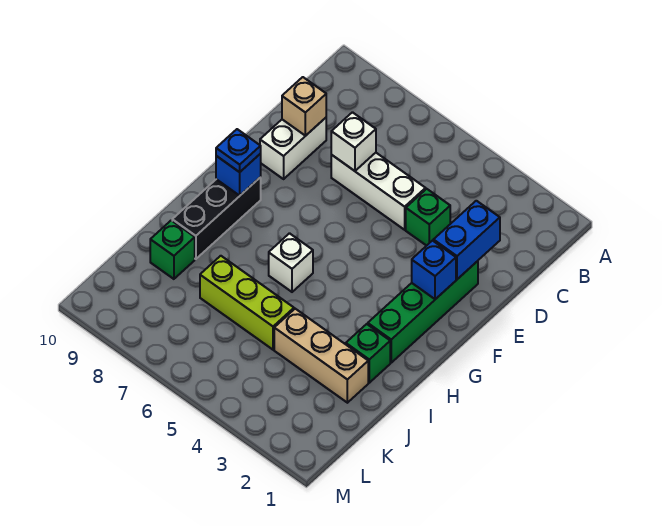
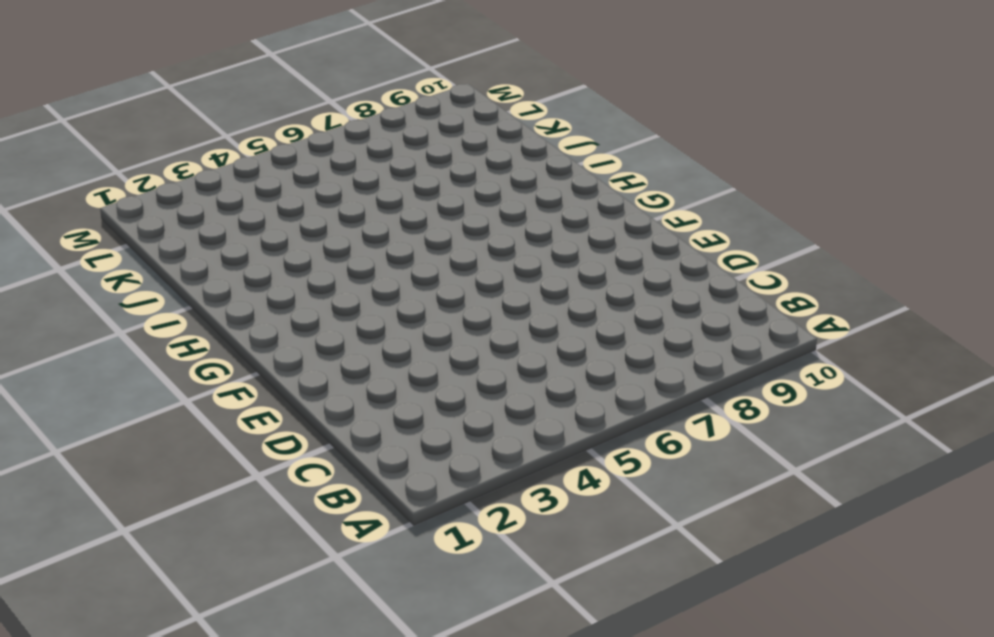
none -> green brick D4 level 1
none -> white brick D5:D7 level 1
none -> white brick D9:E9 level 1

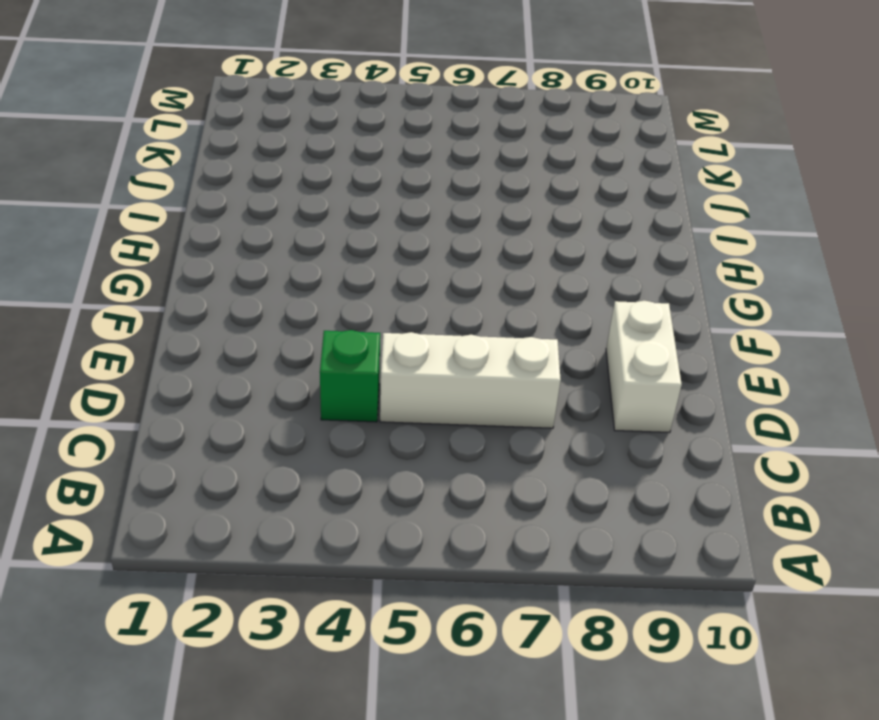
none -> green brick E2:H2 level 1
none -> black brick G9:I9 level 1
none -> white brick H6 level 1

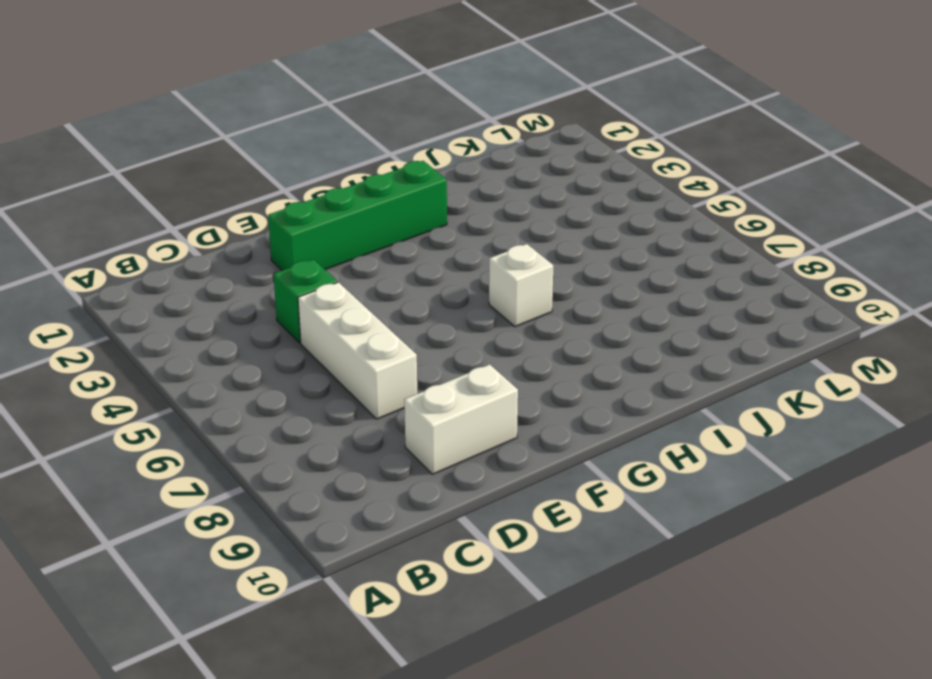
none -> black brick G9:I9 level 1
none -> green brick I2 level 1
none -> tan brick J2:J4 level 1

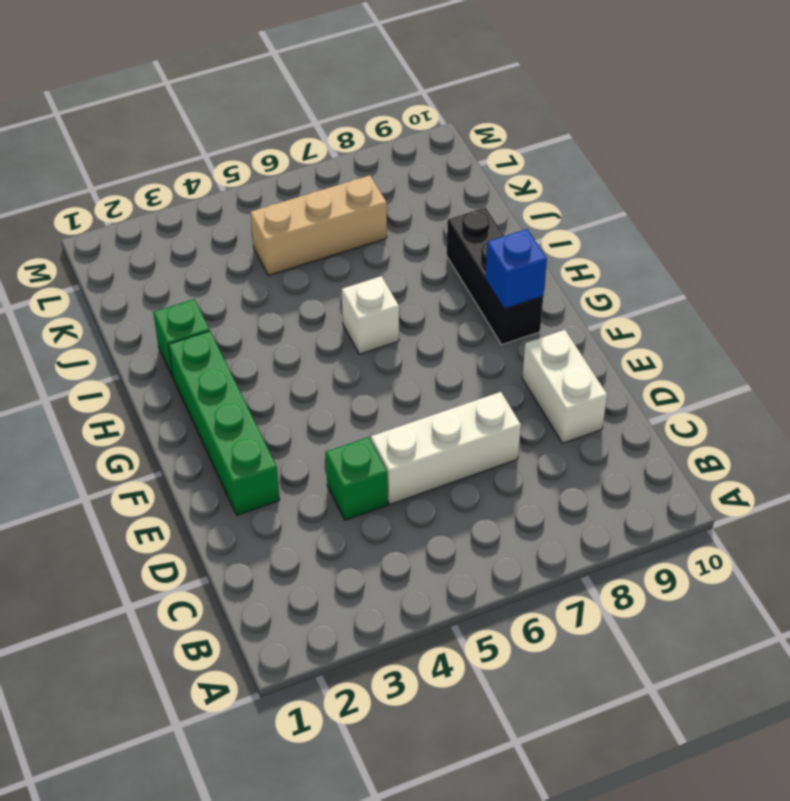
tan brick K5:K7 level 1 -> tan brick J2:J4 level 1
none -> lime brick J5:J7 level 1
none -> green brick J9 level 1
none -> blue brick D2:E2 level 2

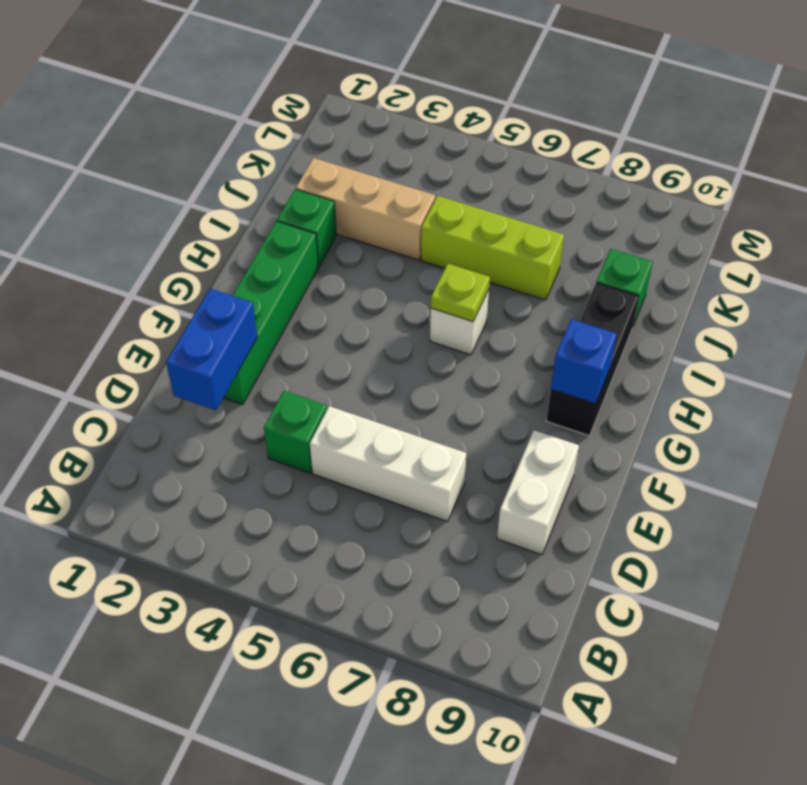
lime plate H6 level 2 -> none
none -> white brick D7 level 2
none -> tan brick D9 level 2
none -> blue brick F2 level 2

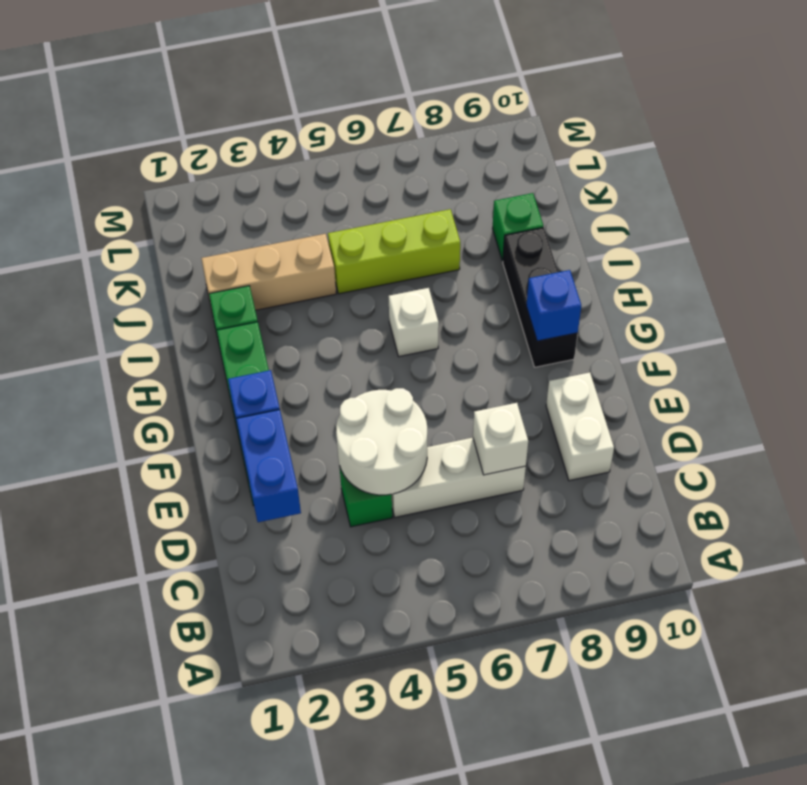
white round brick D4:E5 level 2 -> none
none -> tan brick D9 level 2
none -> blue plate G9 level 3

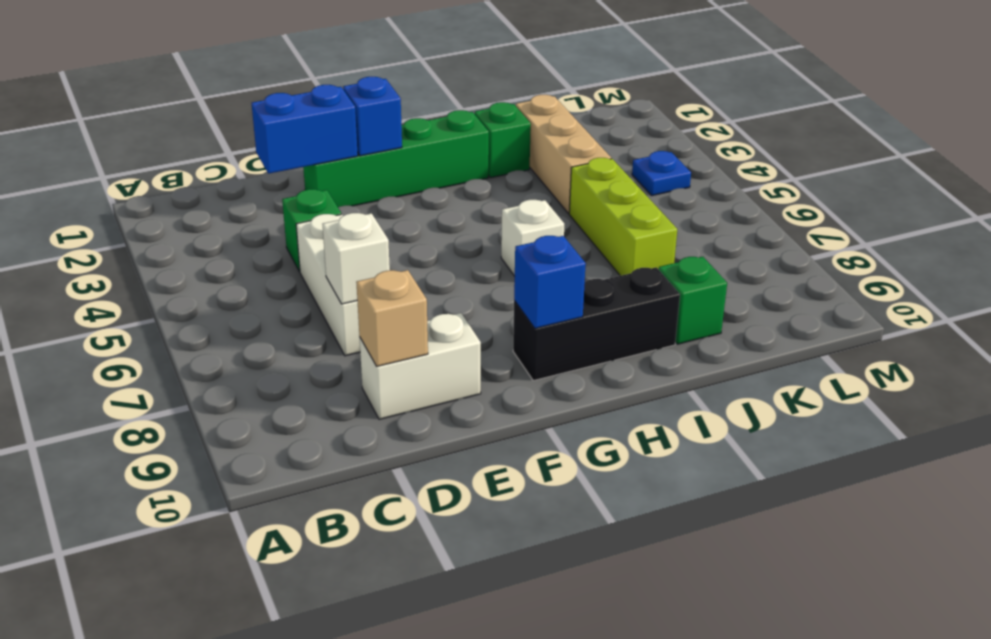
blue plate L4 level 1 -> blue plate G9 level 3

